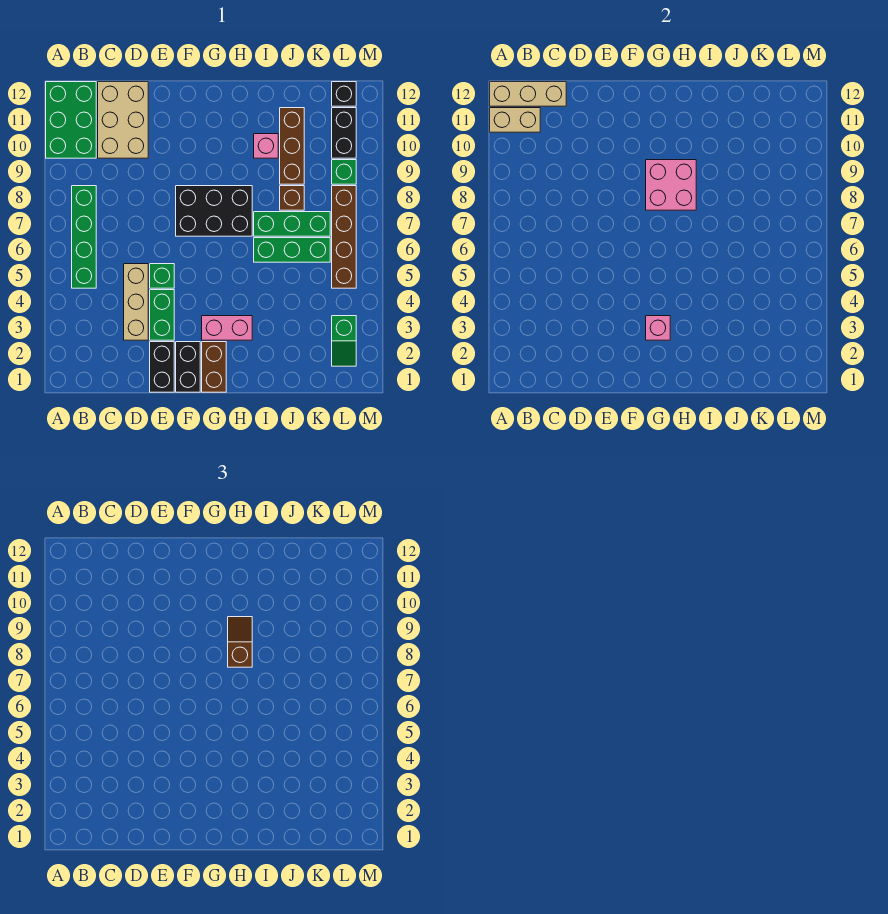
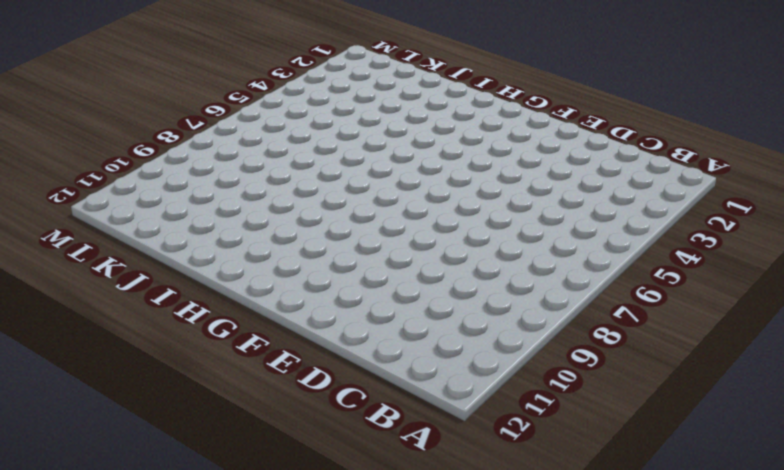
none -> green brick A10:B12 level 1
none -> green brick B5:B8 level 1
none -> tan brick C10:D12 level 1

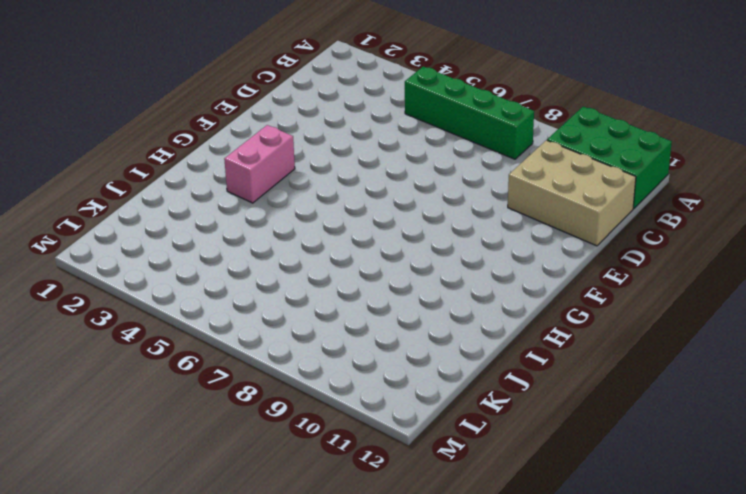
none -> tan brick D3:D5 level 1
none -> black brick E1:E2 level 1
none -> green brick E3:E4 level 1

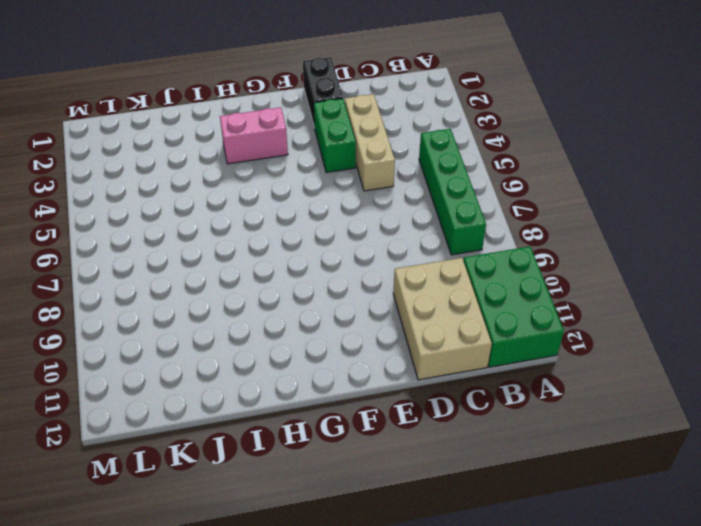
none -> green brick E5 level 1
none -> black brick F1:F2 level 1
none -> black brick F7:H8 level 1

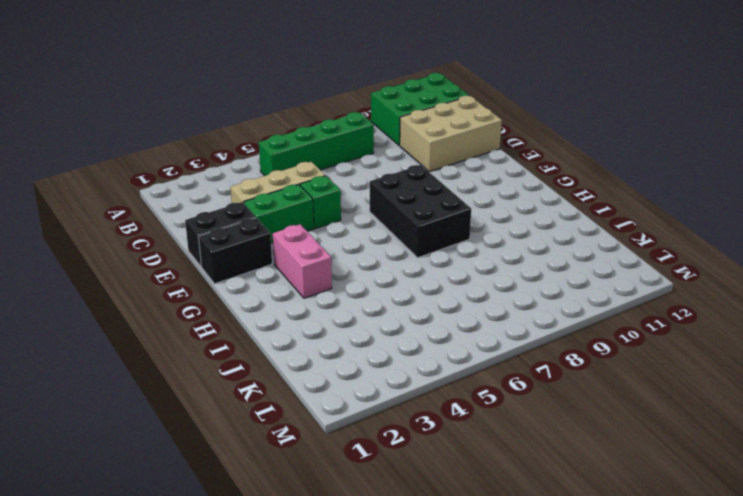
none -> brown brick G1:G2 level 1
none -> green brick I6:K6 level 1
none -> green brick I7:K7 level 1

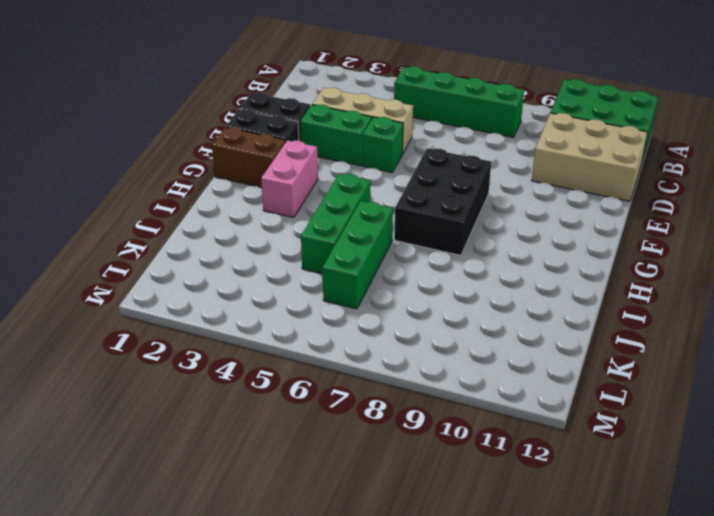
green brick H5:J5 level 1 -> green brick I7:K7 level 1
none -> pink brick I10 level 1
none -> brown brick J8 level 1
none -> brown brick J9:J11 level 1

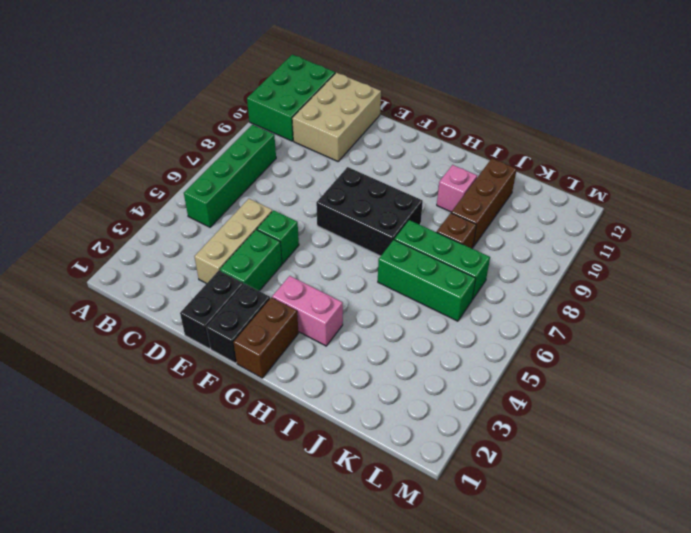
none -> green slope L2:L3 level 1 top 3
none -> brown brick L5:L8 level 1
none -> green brick L9 level 1

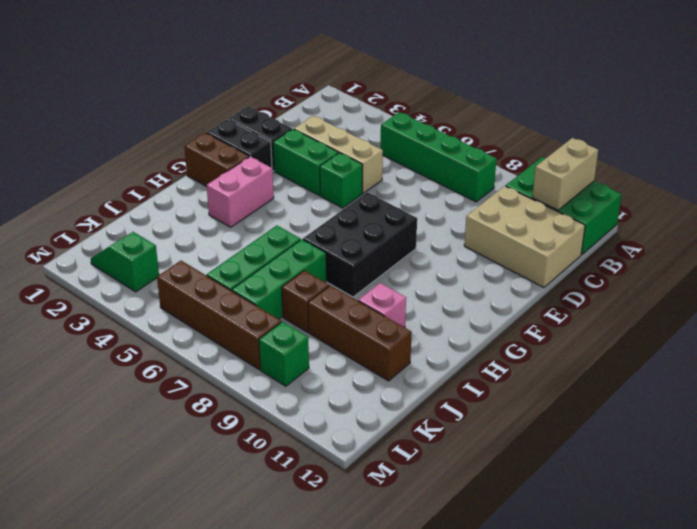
none -> black brick L10:L11 level 1
none -> black brick L12 level 1
none -> tan brick A12:C12 level 2

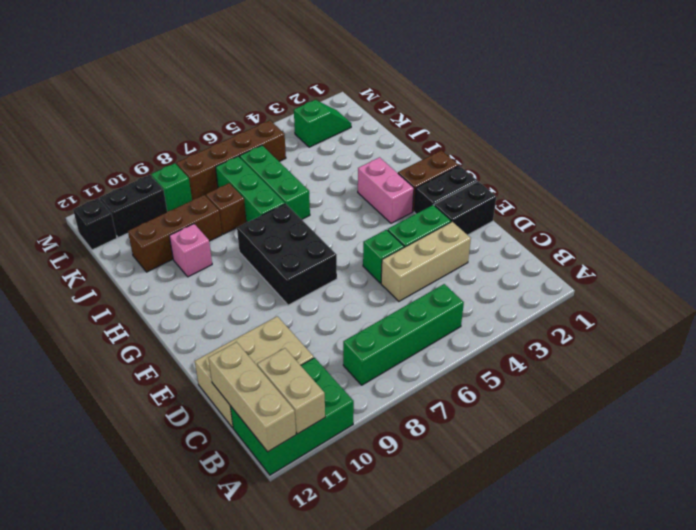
none -> pink brick G3 level 2
none -> pink brick G8:H9 level 2
none -> brown slope H8:H9 level 3 top 8

